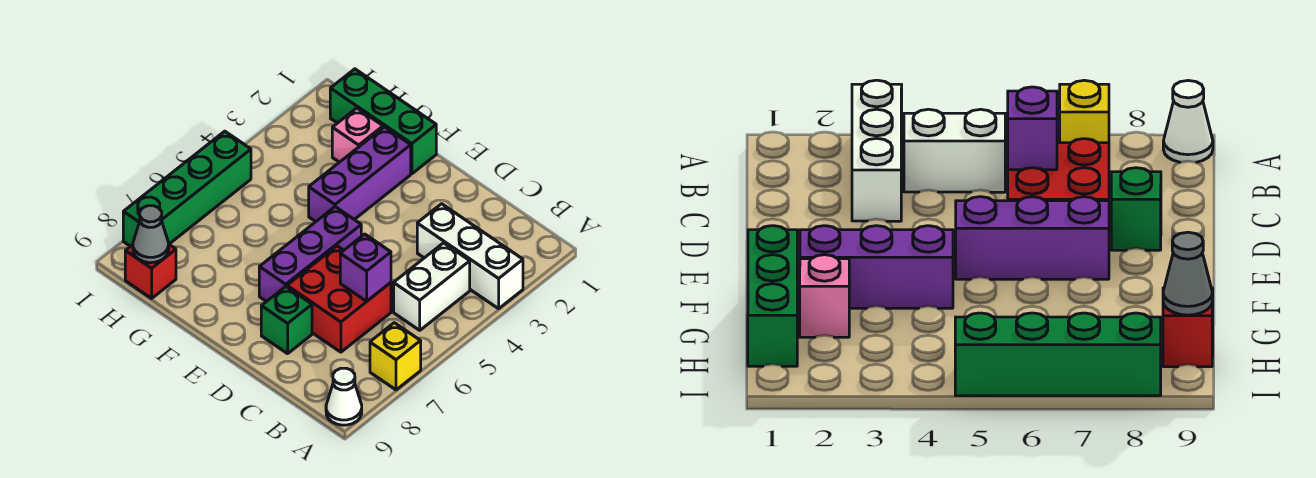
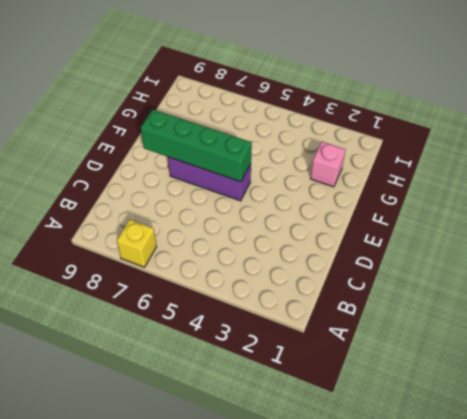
green brick E5:E8 level 2 -> green brick I5:I8 level 1
none -> white brick A3:C3 level 1
none -> white cone A9 level 1
none -> white brick B4:B5 level 1

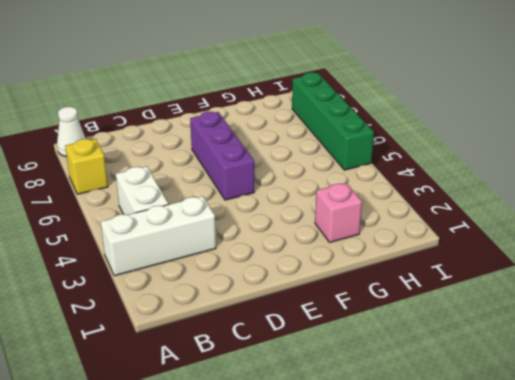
none -> red brick C6:D7 level 1
none -> green brick D8 level 1
none -> green brick F1:H1 level 1

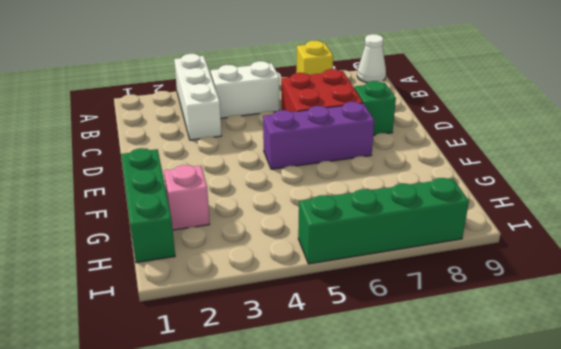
none -> purple brick F2:F4 level 1
none -> red brick H9 level 1
none -> purple brick C6 level 2

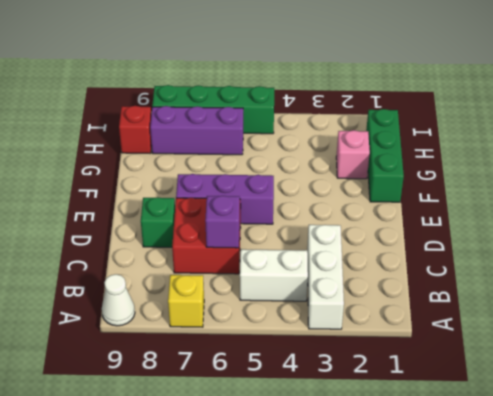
purple brick H6:H8 level 1 -> purple brick F2:F4 level 1
none -> grey cone H9 level 2

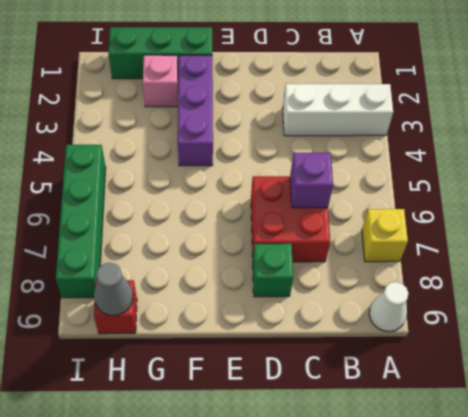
none -> white brick B4:B5 level 1
none -> purple brick E5:E7 level 1

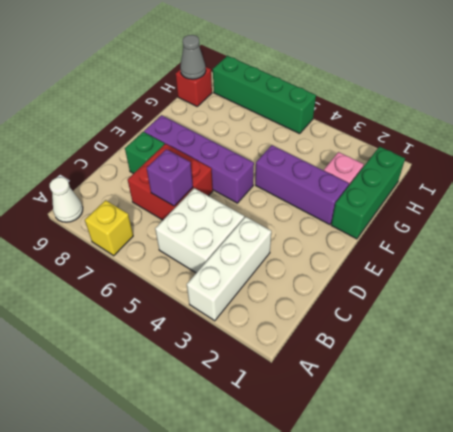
white brick B4:C5 level 1 -> white brick B4:B5 level 1
purple brick E5:E8 level 1 -> purple brick E5:E7 level 1

